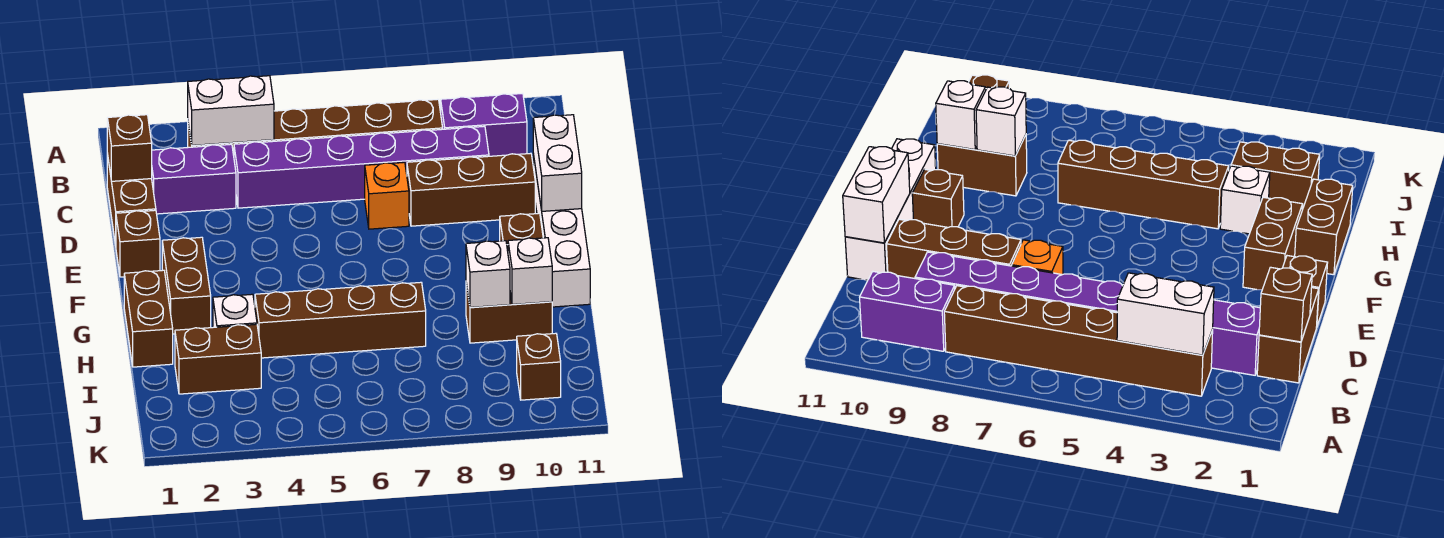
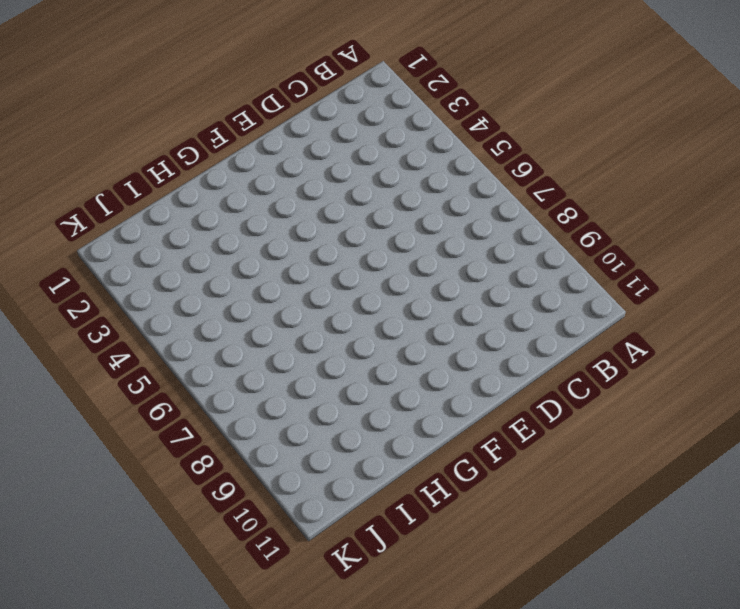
none -> brown brick B3:B8 level 1
none -> purple brick B9:B10 level 1
none -> brown brick C1:D1 level 1

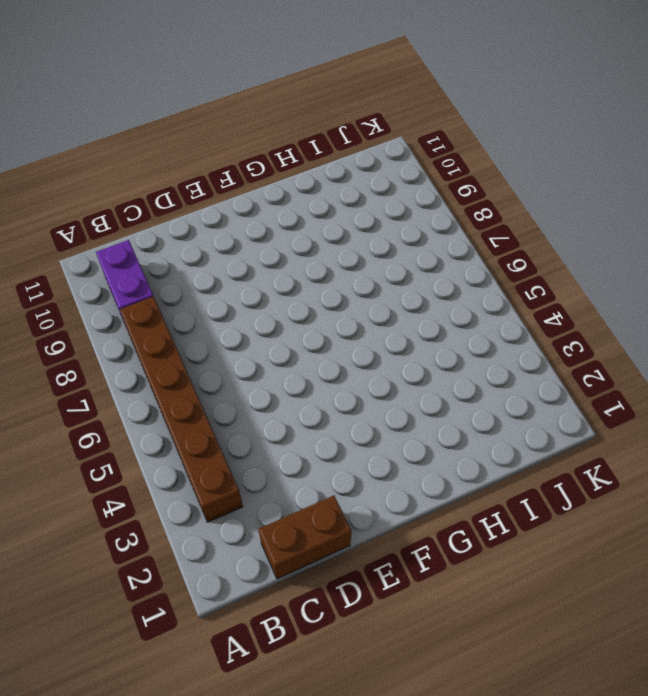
none -> purple brick C2:C3 level 1
none -> purple brick C4:C9 level 1
none -> orange brick D7 level 1

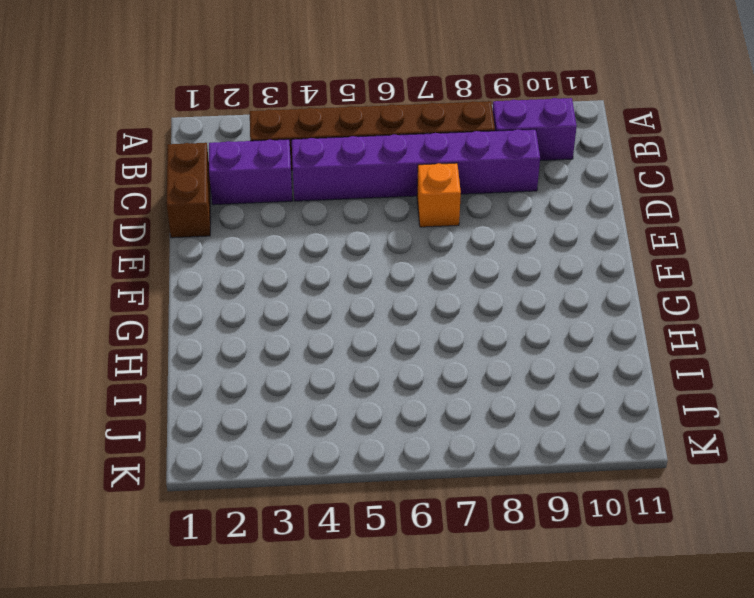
none -> brown brick D8:D10 level 1
none -> white brick D11:G11 level 1
none -> brown brick E1 level 1

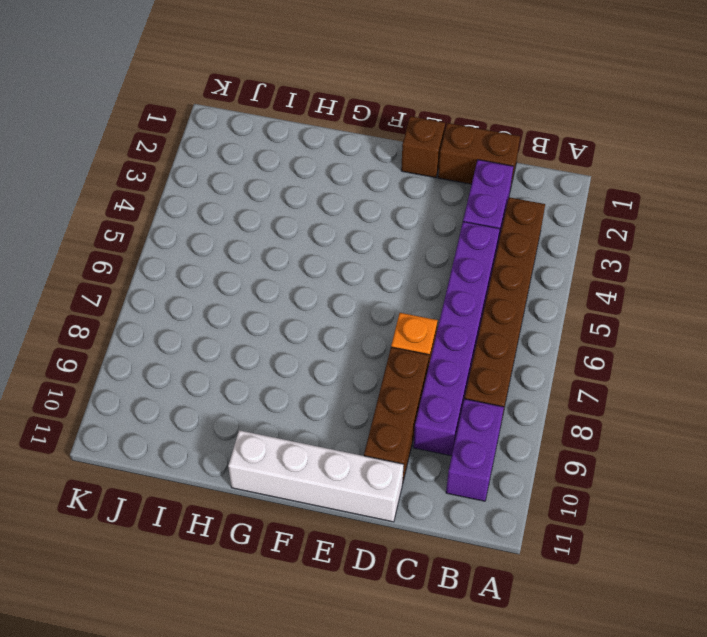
none -> brown brick F2:G2 level 1
none -> brown brick F10 level 1
none -> brown brick G1:H1 level 1

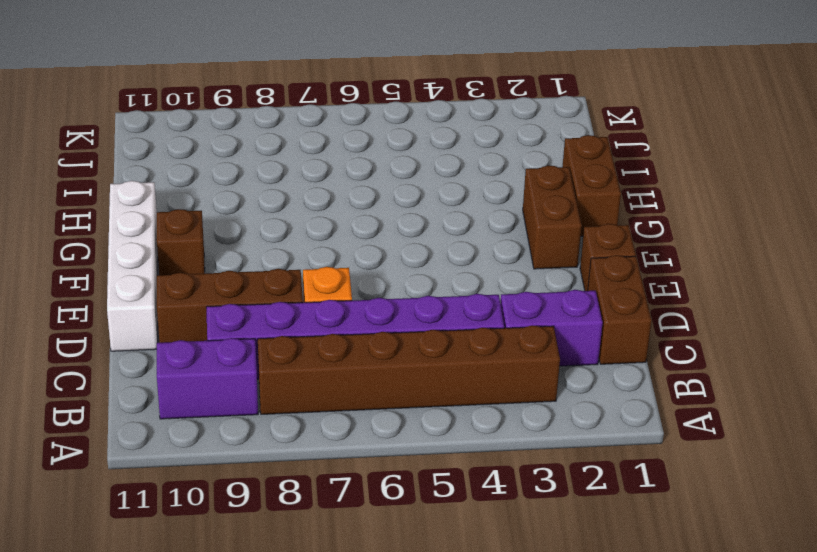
none -> white brick H3 level 1
none -> brown brick H4:H7 level 1
none -> brown brick H9:H10 level 1

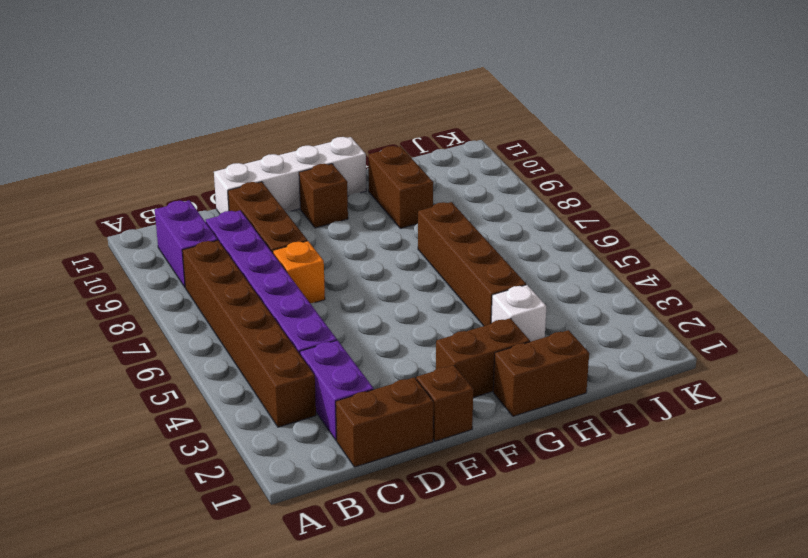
none -> brown brick I2:I3 level 1
none -> brown brick J10 level 1
none -> white brick B3:B4 level 2

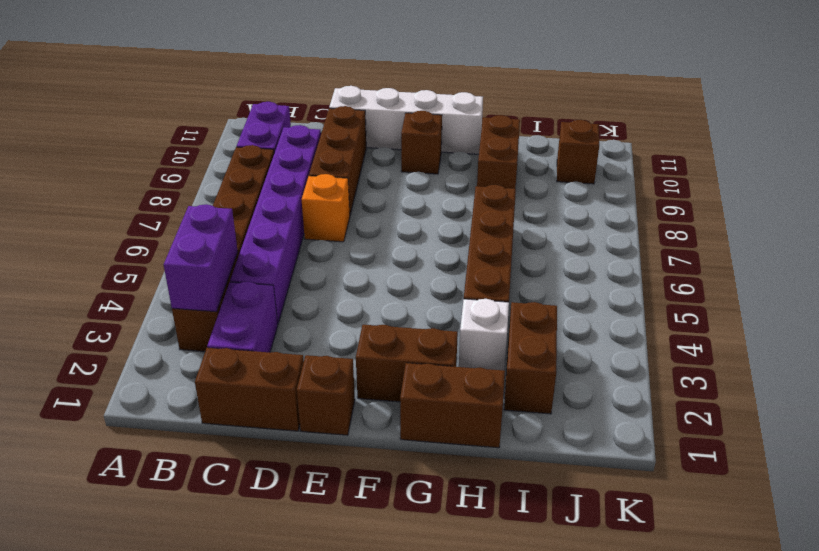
purple brick B3:B4 level 2 -> white brick B3:B4 level 2
none -> brown brick C1 level 2
none -> white brick D11:E11 level 2
none -> white brick H9 level 2

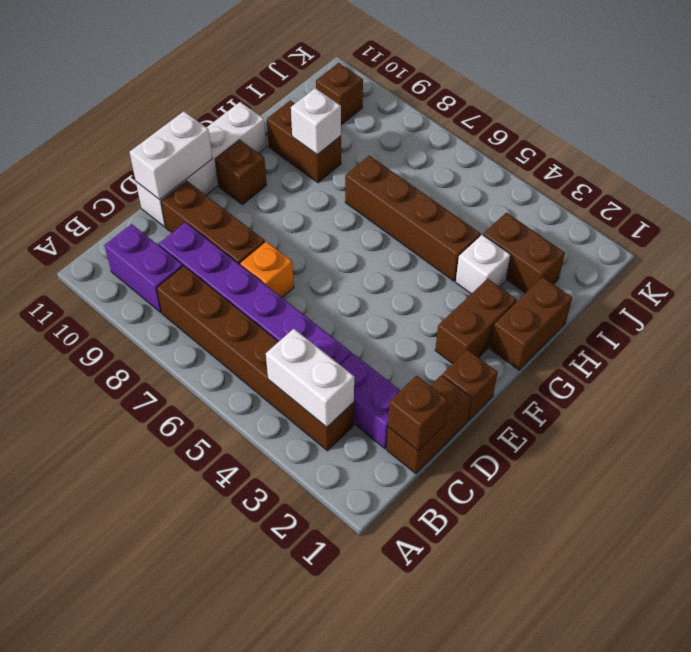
none -> white brick H10 level 2

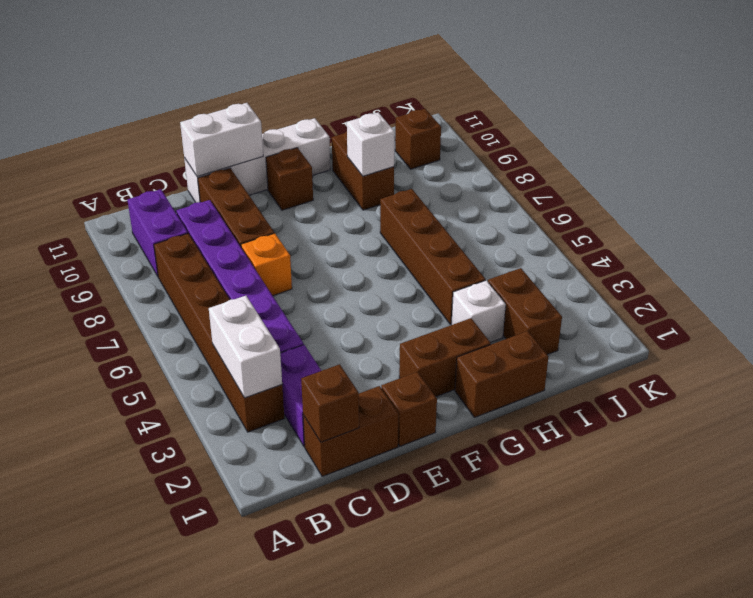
none -> white brick H10 level 2

